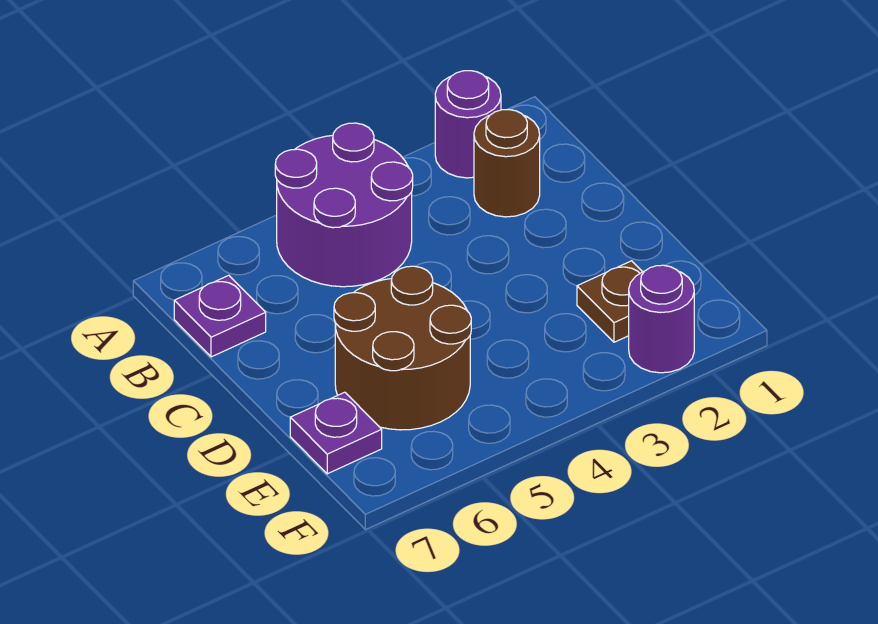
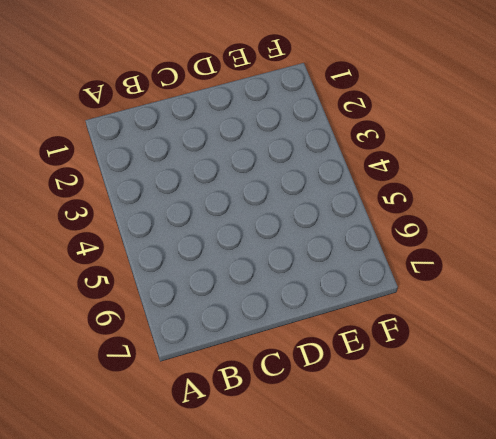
none -> purple round brick A2 level 1
none -> purple round brick A4:B5 level 1

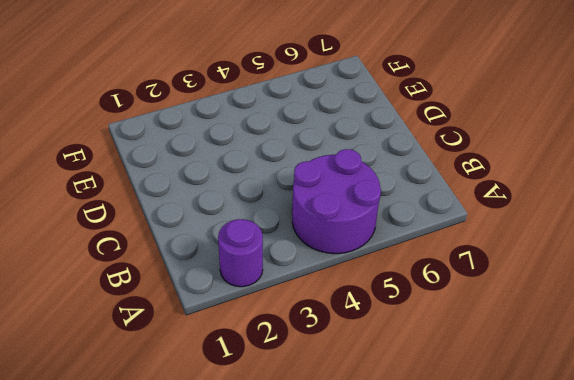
none -> brown round brick B2 level 1
none -> purple plate B7 level 1

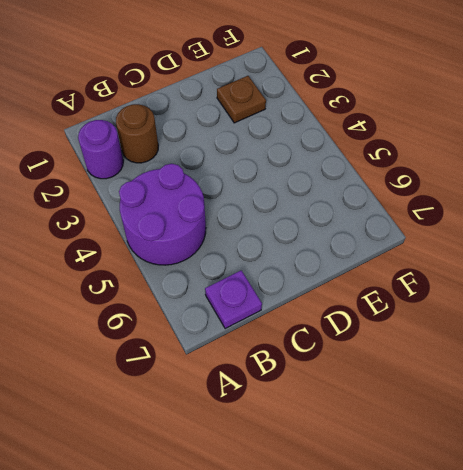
none -> brown round brick D5:E6 level 1
none -> purple plate E7 level 1

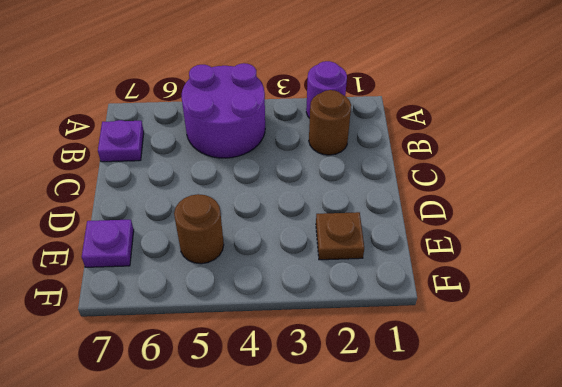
brown round brick E5 level 1 -> brown round brick D5:E6 level 1
none -> purple round brick F2 level 1

